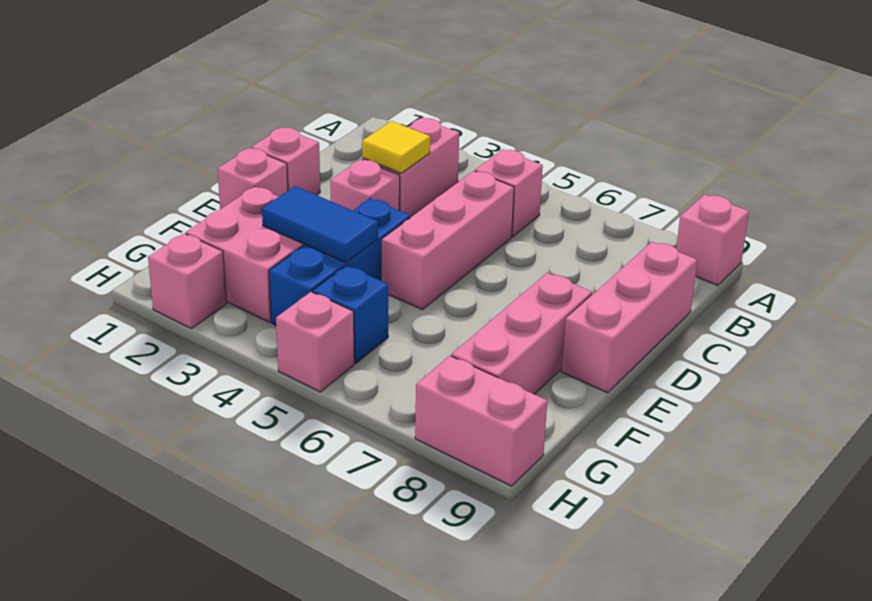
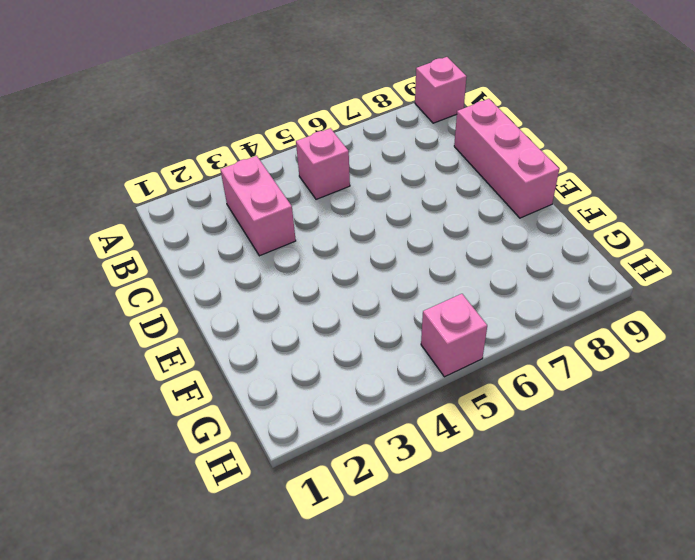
none -> pink brick C5:E5 level 1
none -> pink brick D1 level 1
none -> pink brick D3 level 1

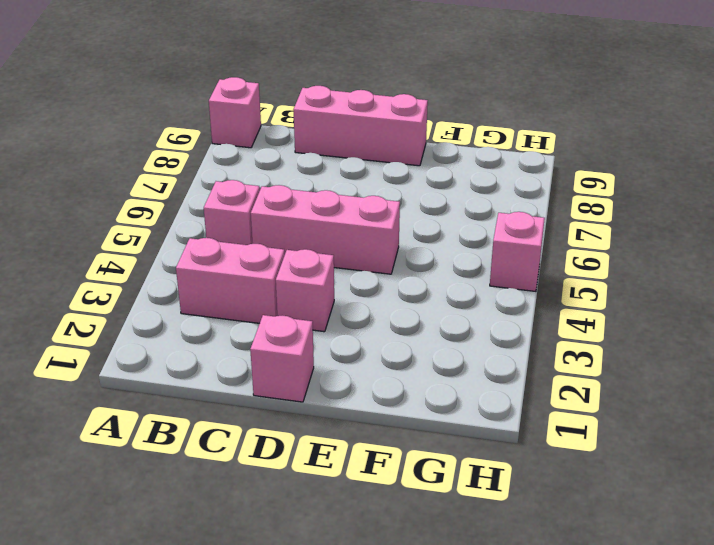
none -> pink brick E1 level 1
none -> blue brick E4:G4 level 1
none -> pink brick E8:G8 level 1

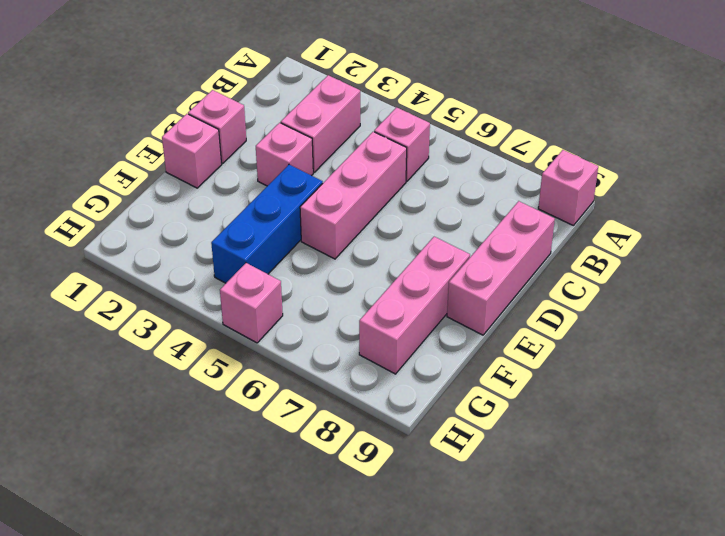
none -> pink brick F2:G3 level 1
none -> blue brick G5 level 1
none -> pink brick H2 level 1

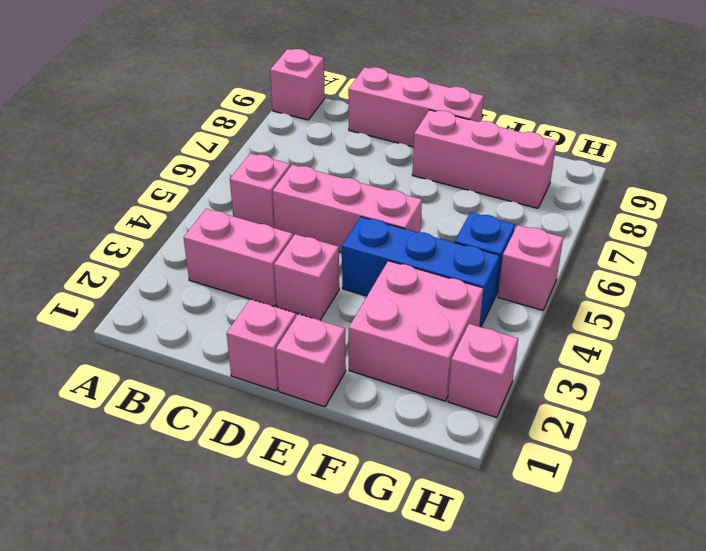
none -> pink brick H8:H9 level 1
none -> yellow tile C3 level 2
none -> blue tile F3:F4 level 2

